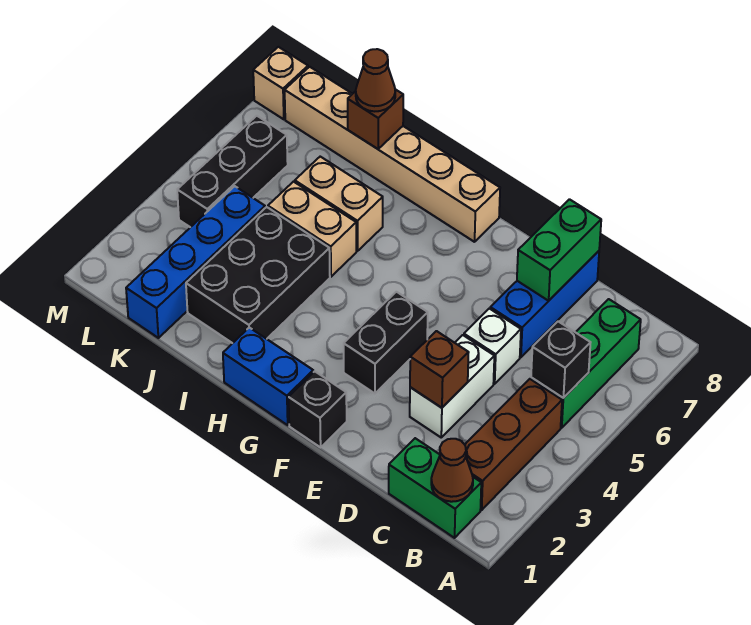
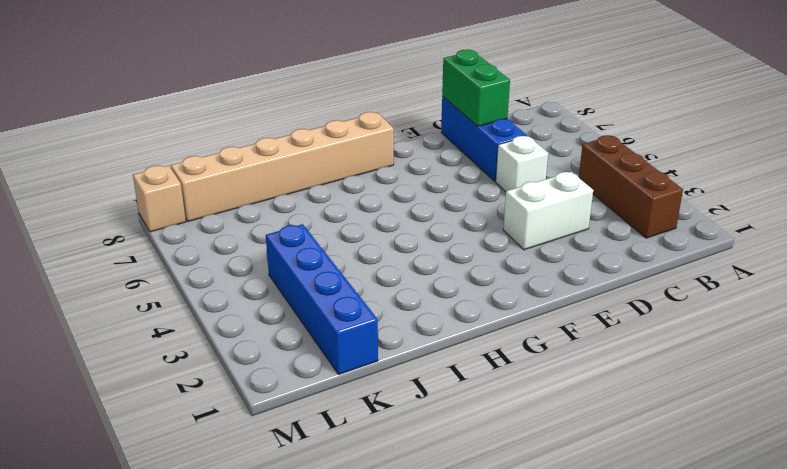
white brick D3:E3 level 1 -> white brick D3:D4 level 1
none -> green brick B1:C1 level 1
none -> green brick B5:B7 level 1
none -> black brick F1 level 1

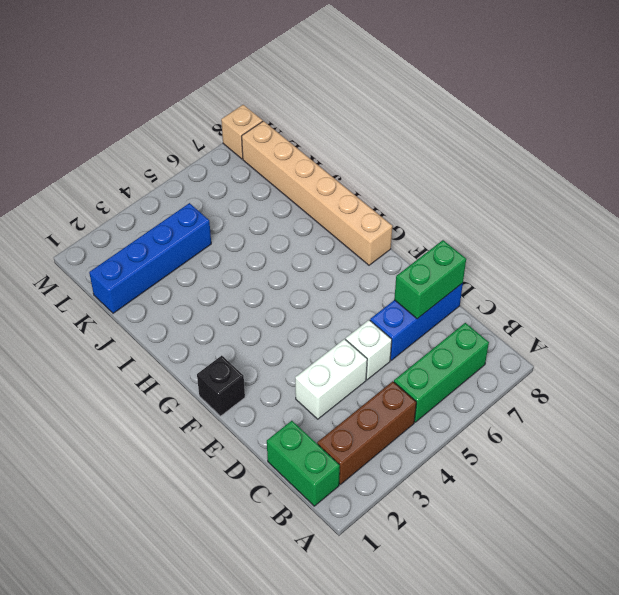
none -> black brick F3:F4 level 1
none -> blue brick G1:H1 level 1
none -> black brick I2:J4 level 1

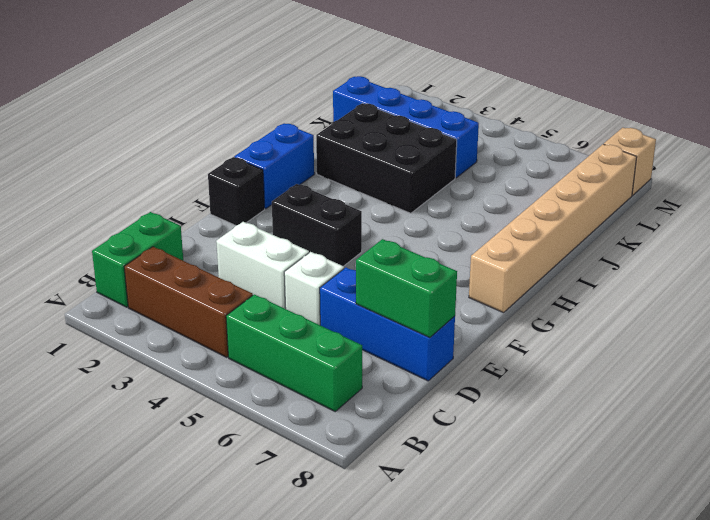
none -> tan brick I5:J5 level 1
none -> tan brick I6:J6 level 1
none -> black brick L4:L6 level 1

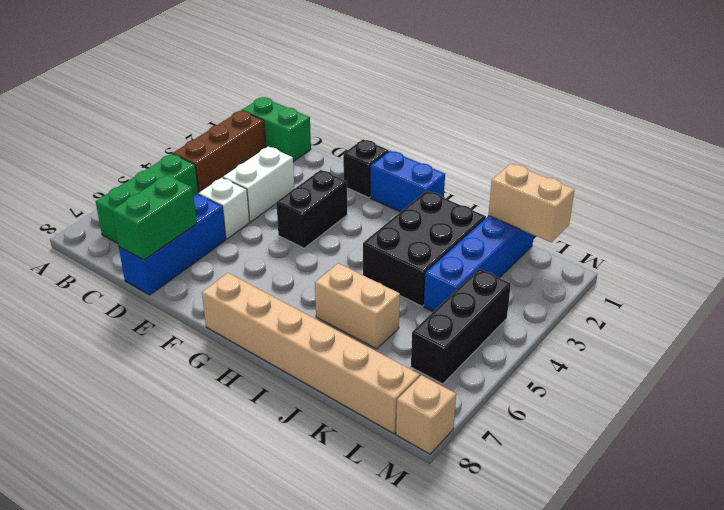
tan brick K1:L1 level 2 -> tan brick I5:J5 level 1
none -> brown cone B1 level 2
none -> black brick B5 level 2
none -> brown brick D3 level 2

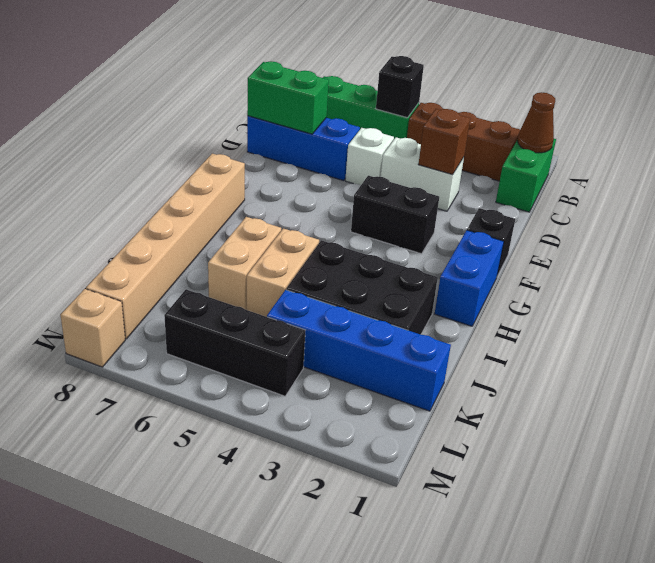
none -> brown brick J8 level 2
none -> brown cone J8 level 3

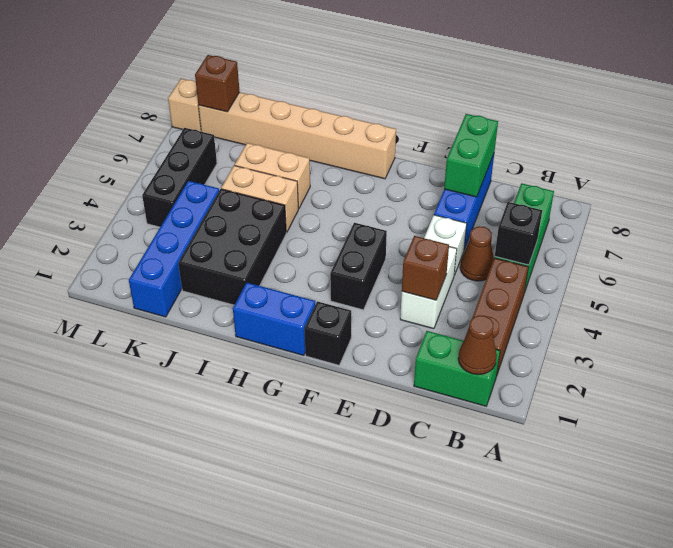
brown cone C5 level 1 -> brown cone J8 level 3
brown brick L8 level 2 -> brown brick J8 level 2

